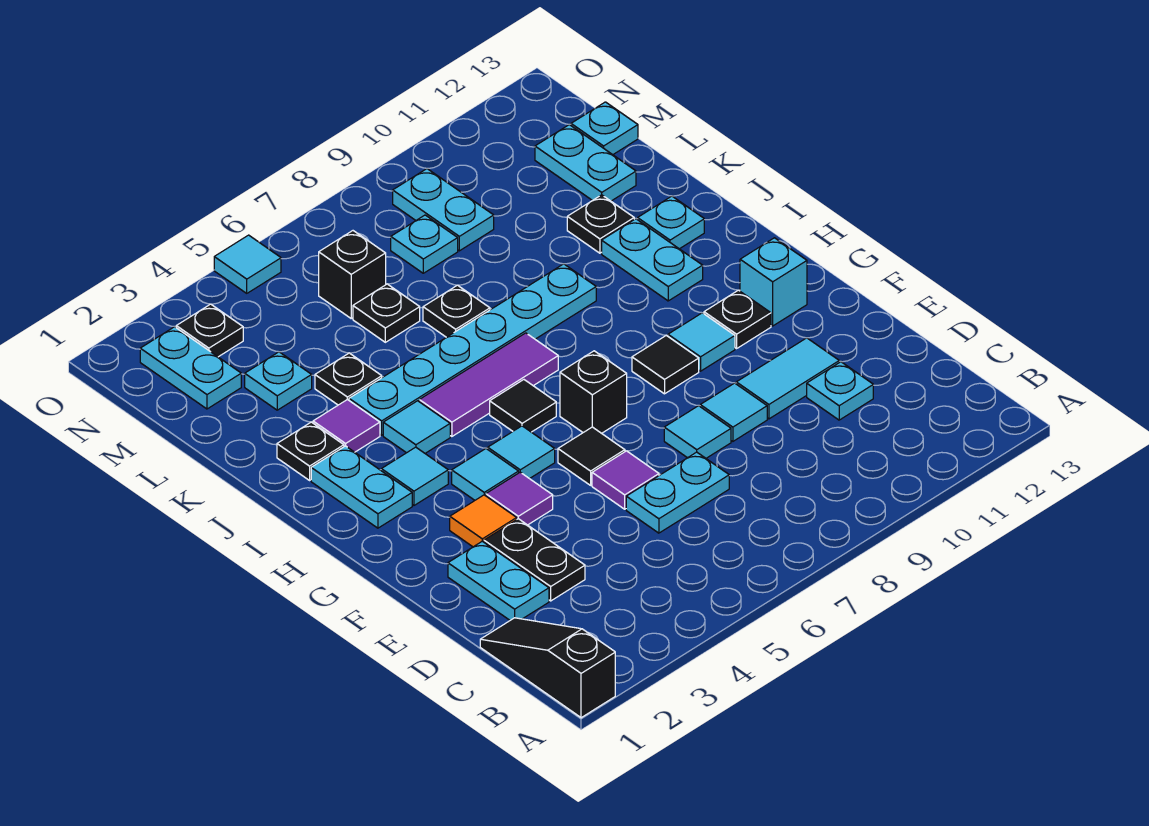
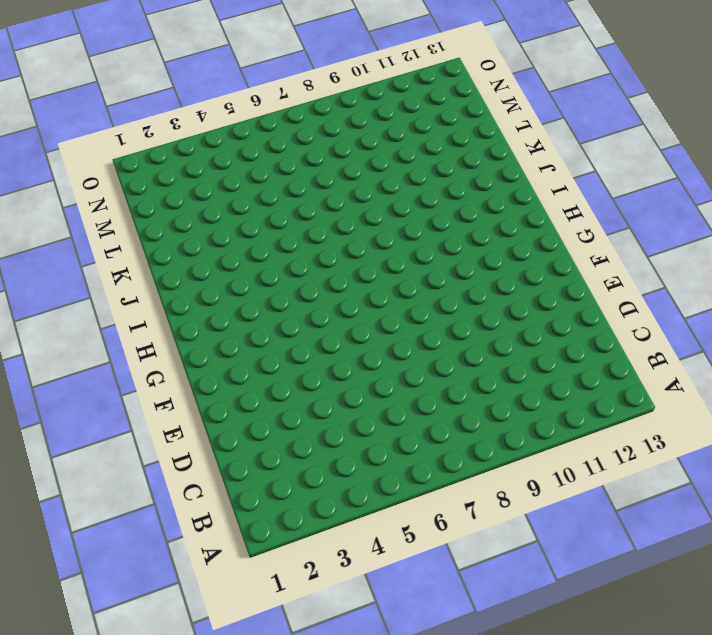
none -> black slope A1:C1 level 1 top A
none -> cyan plate D2:E2 level 1
none -> black plate D3:E3 level 1
none -> cyan plate D6:D7 level 1

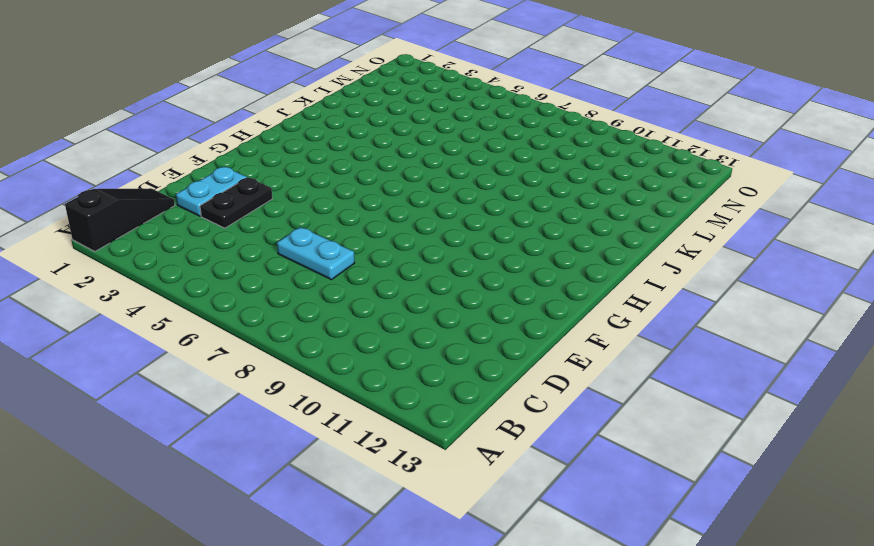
none -> cyan plate D11 level 1
none -> purple tile E6 level 1
none -> cyan tile E8 level 1
none -> cyan tile E9 level 1

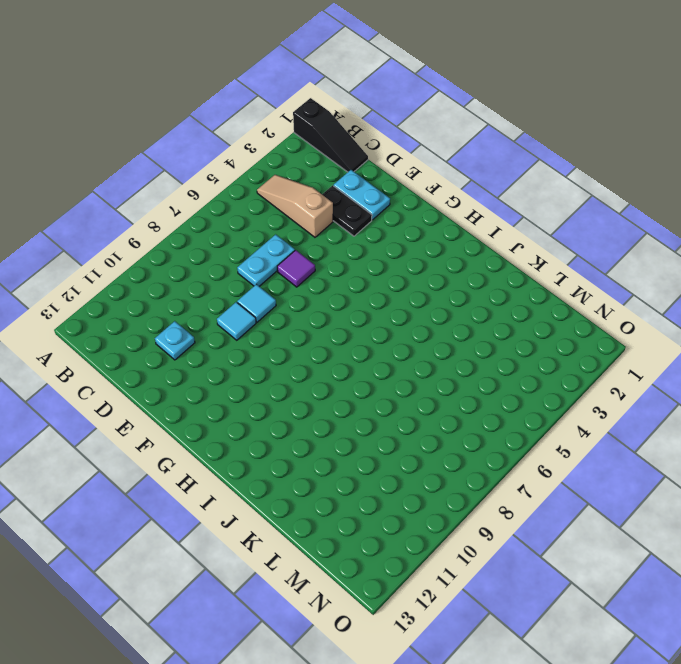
tan slope B4:D4 level 1 top D -> none
none -> cyan tile E10:E11 level 1
none -> orange tile F3 level 1
none -> purple tile F4 level 1
none -> black tile F6 level 1

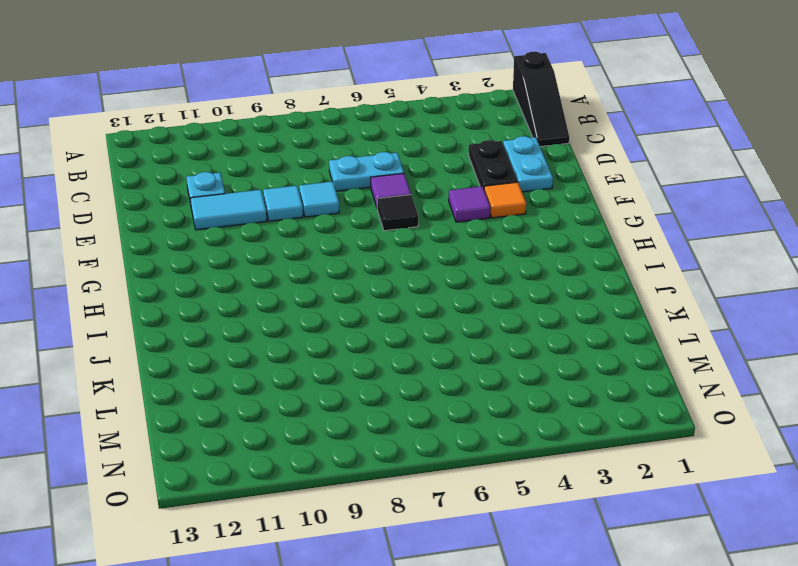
none -> cyan tile G4 level 1
none -> cyan tile G5 level 1
none -> black brick G7 level 1
none -> black tile G9 level 1

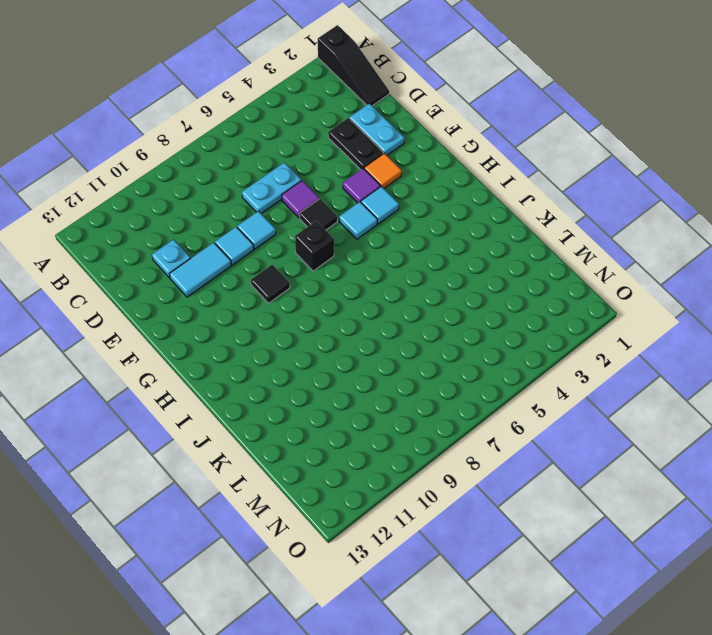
none -> cyan tile G10 level 1
none -> black plate G11 level 1
none -> cyan brick G12 level 1
none -> cyan plate H2:I2 level 1

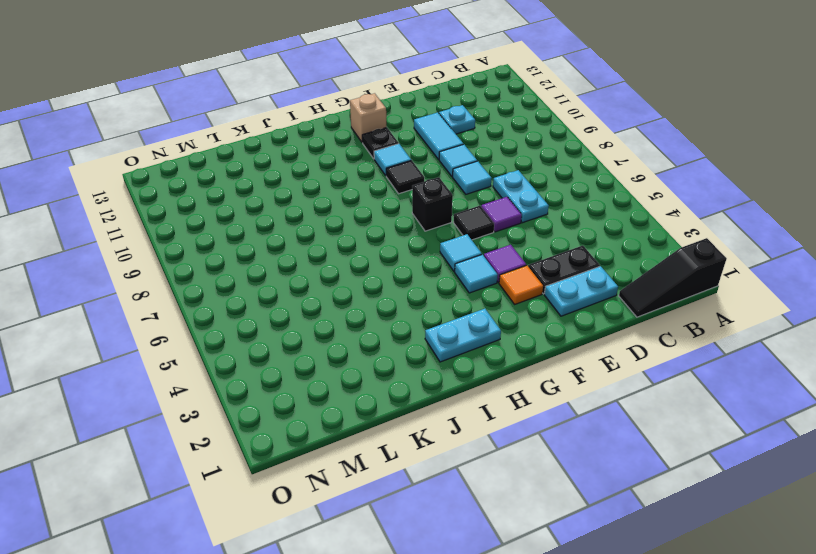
tan brick G12 level 1 -> cyan brick G12 level 1
none -> cyan tile H3 level 1
none -> black tile H6 level 1
none -> cyan tile I4 level 1
none -> purple tile I5:I7 level 1

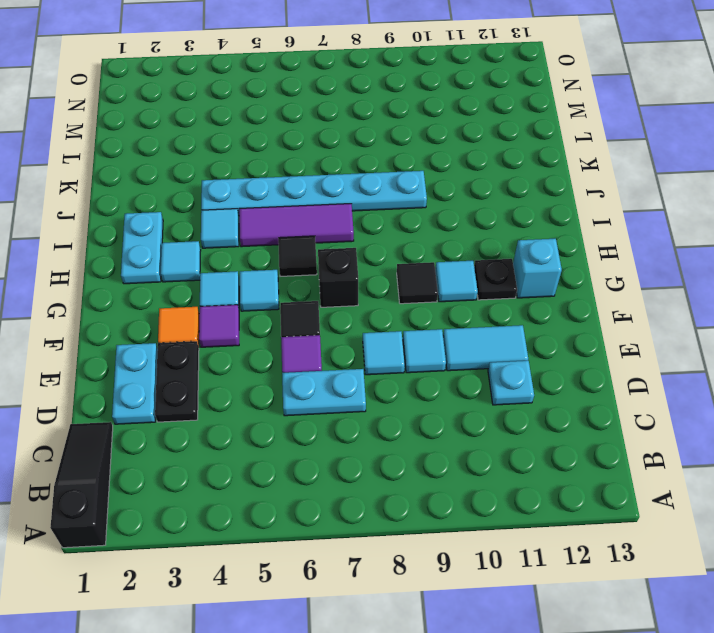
none -> cyan plate I11:J11 level 1
none -> black plate J2 level 1
none -> purple tile J3 level 1
none -> cyan plate J12 level 1

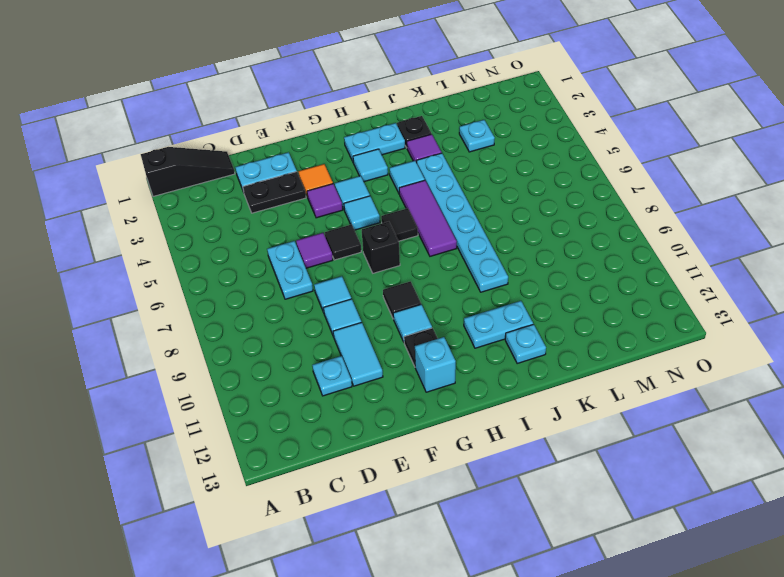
none -> black plate K4 level 1
none -> black plate K7 level 1
none -> black plate K11 level 1
none -> black plate L6 level 1

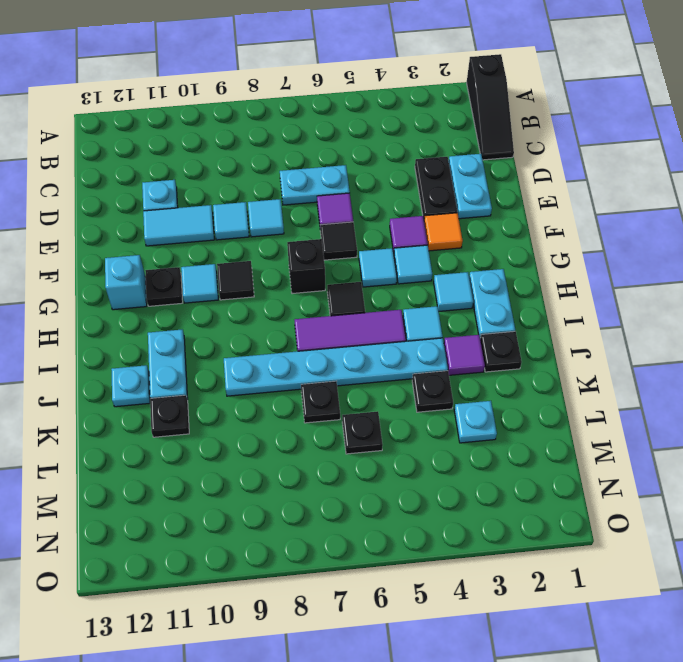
none -> cyan plate L12:M12 level 1
none -> cyan plate M2:N2 level 1
none -> black brick M6 level 1
none -> cyan plate M8 level 1

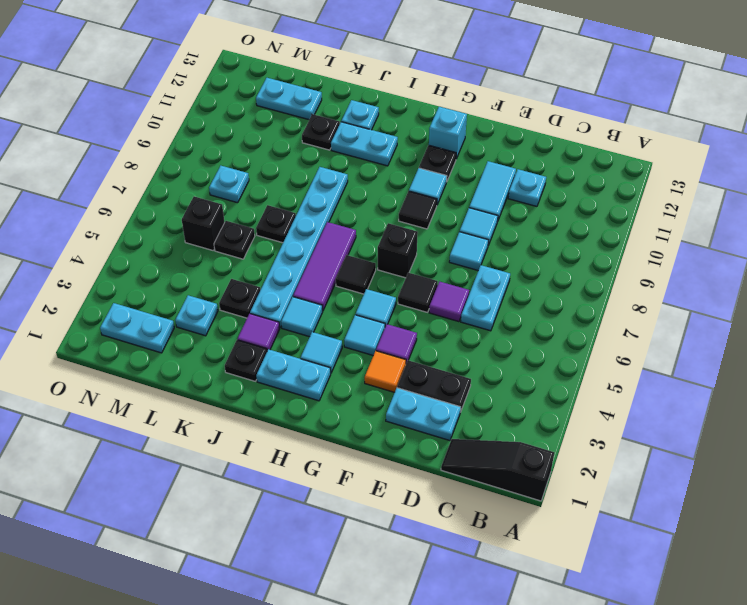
none -> cyan plate M9:N9 level 1
none -> cyan plate M13 level 1
none -> black plate N3 level 1
none -> cyan tile O5 level 1

